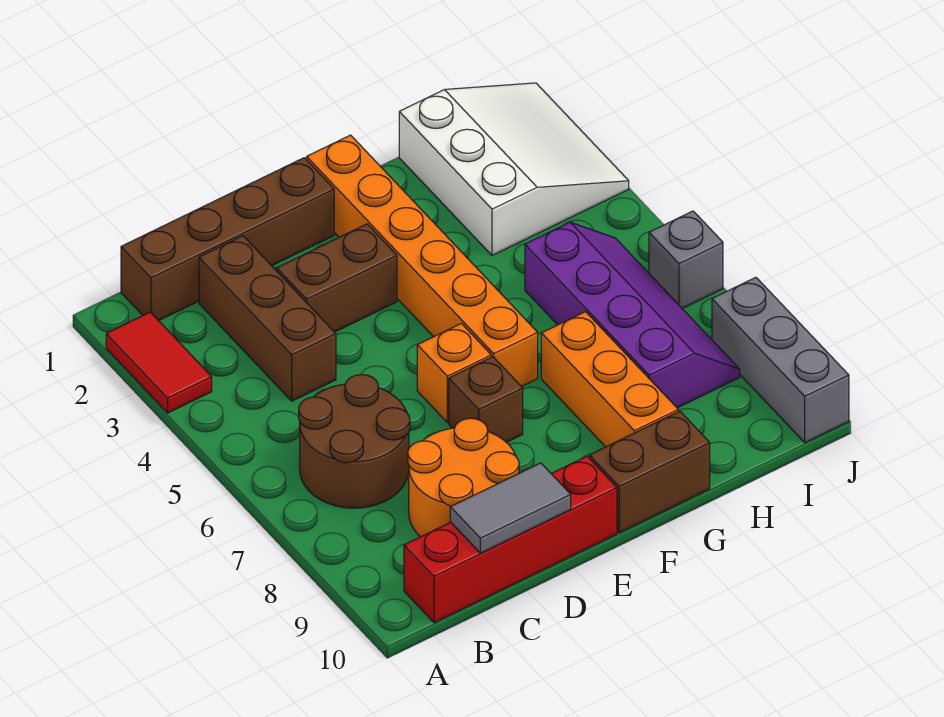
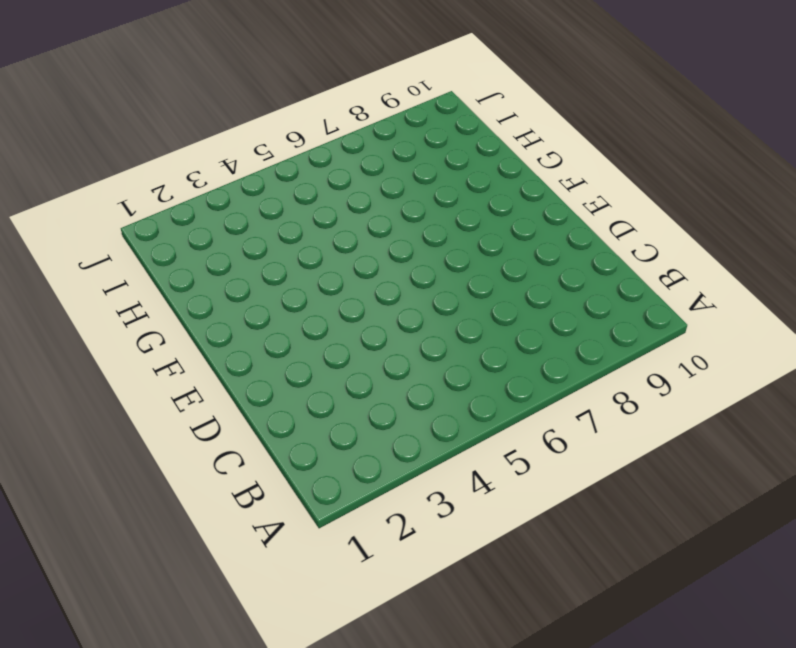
none -> red tile A2:A3 level 1
none -> brown brick B1:E1 level 1
none -> brown round brick B6:C7 level 1

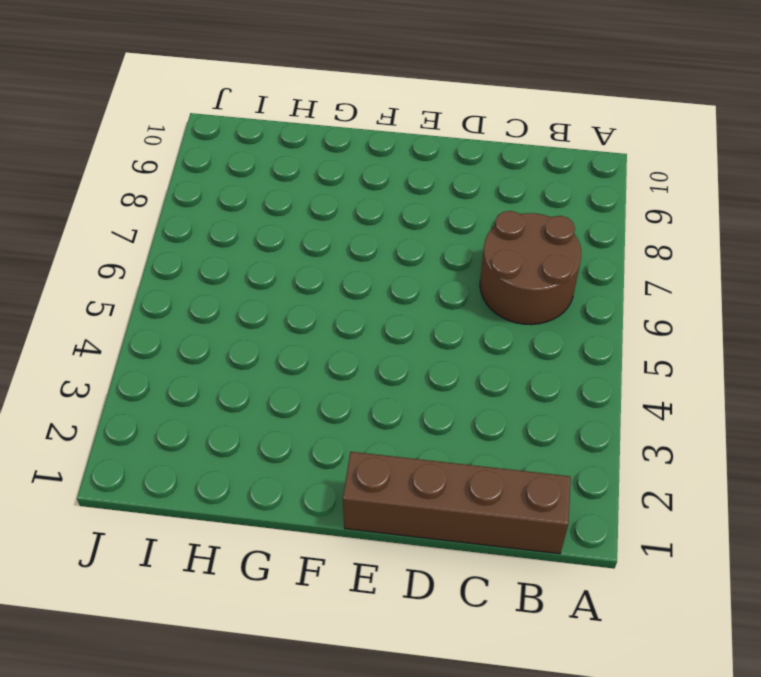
none -> red tile A2:A3 level 1
none -> red brick B10:E10 level 1
none -> brown brick C2:C4 level 1

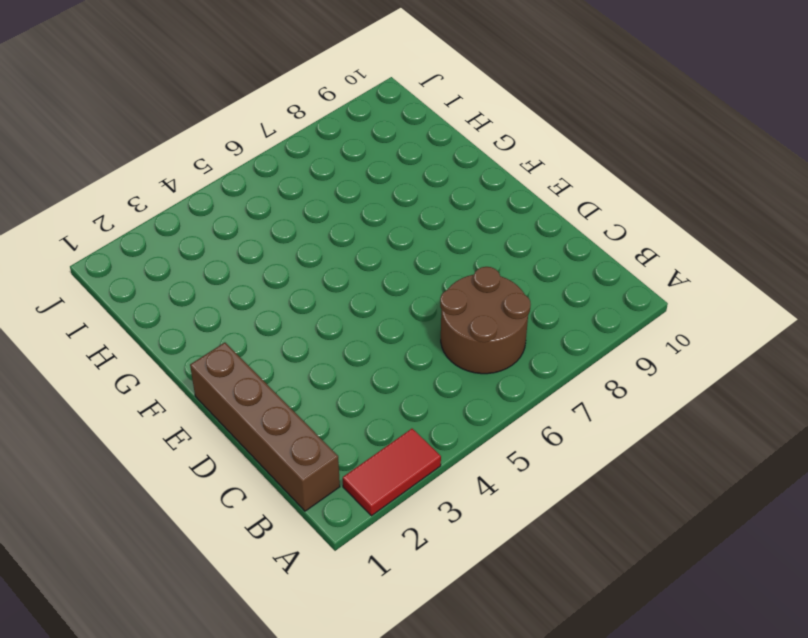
none -> red brick B10:E10 level 1
none -> brown brick C2:C4 level 1
none -> orange round brick C8:D9 level 1

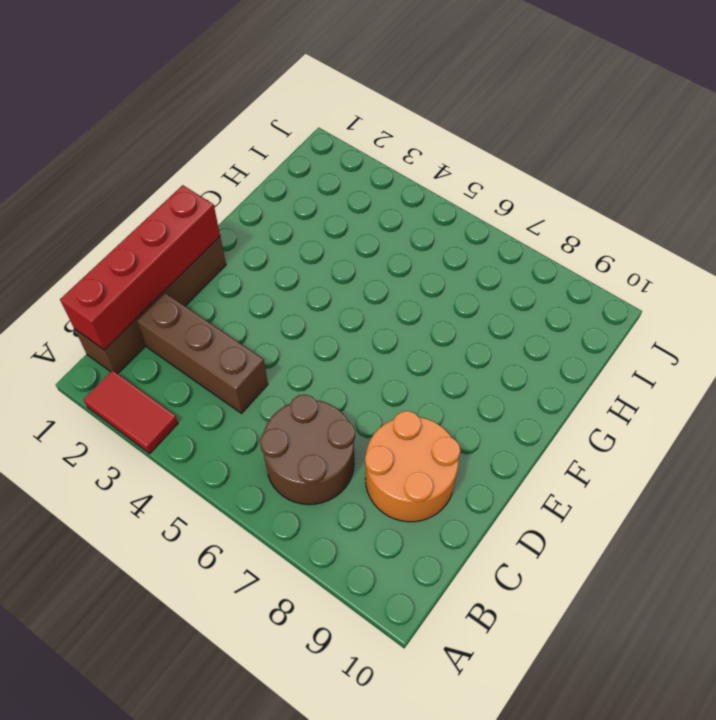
red brick B1:E1 level 2 -> red brick B10:E10 level 1
none -> brown brick D3:E3 level 1
none -> orange brick E6 level 1
none -> brown brick E7 level 1

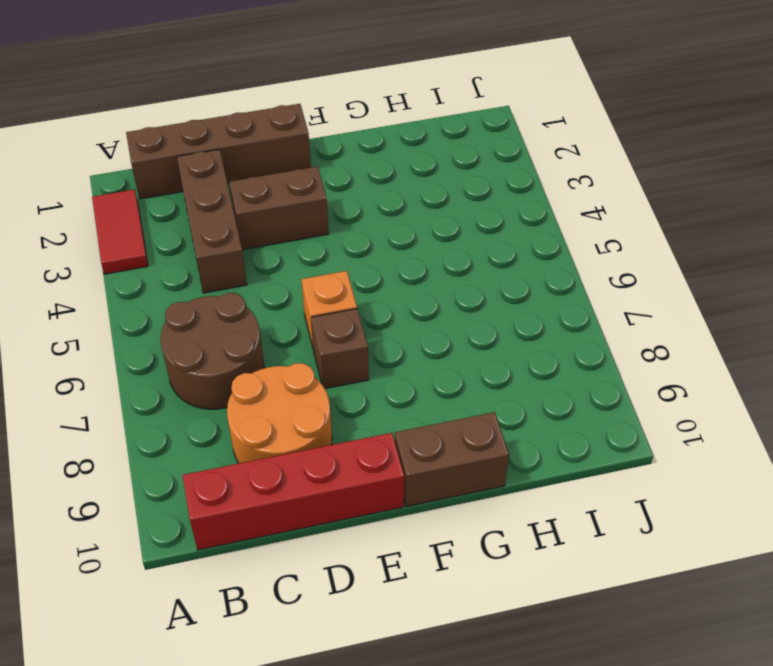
none -> orange brick F1:F6 level 1
none -> orange brick G7:G9 level 1
none -> white slope H1:J3 level 1 top H

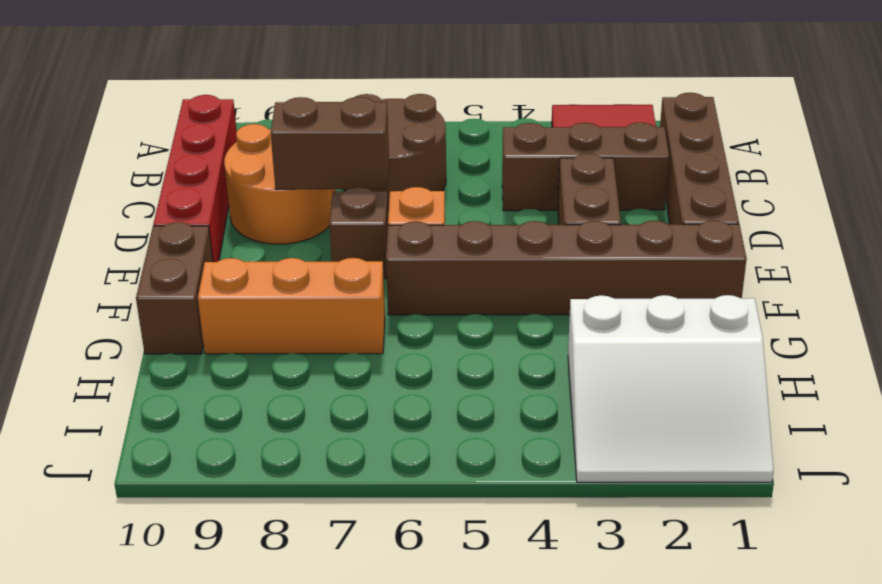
brown brick D7:D8 level 2 -> none
brown brick F1:F6 level 1 -> orange brick F1:F6 level 1
none -> purple slope H5:I8 level 1 top H
none -> grey brick J6 level 1
none -> grey brick J8:J10 level 1

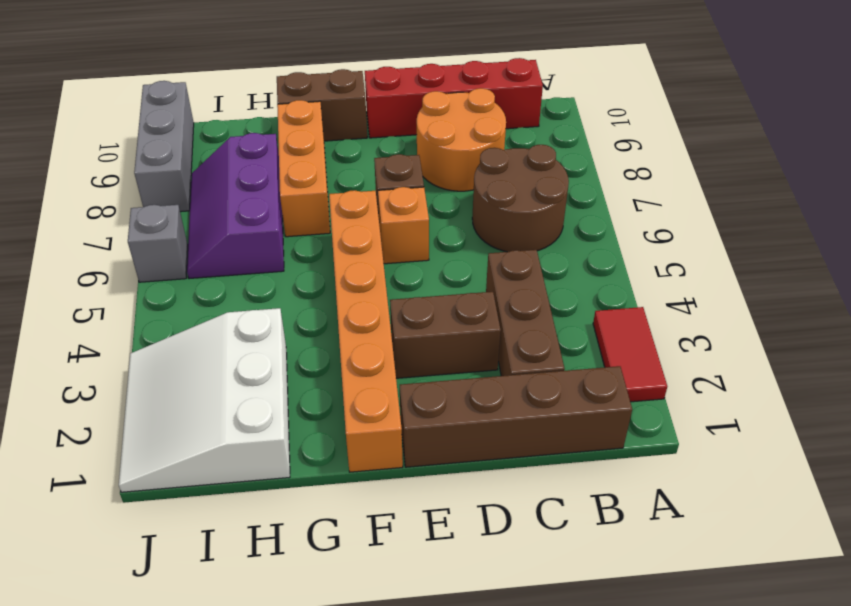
purple slope H6:I8 level 1 top H -> purple slope H5:I8 level 1 top H
none -> grey tile C10:D10 level 2

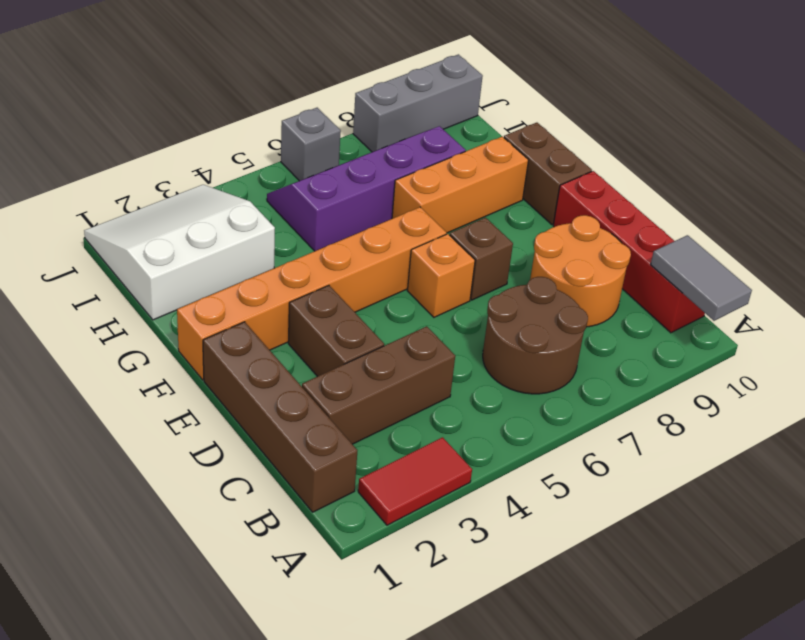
grey tile A10:B10 level 2 -> grey tile C10:D10 level 2

